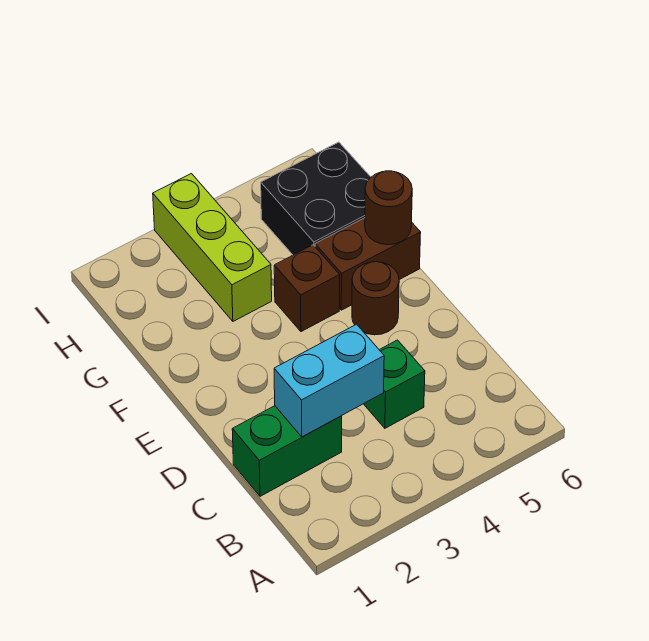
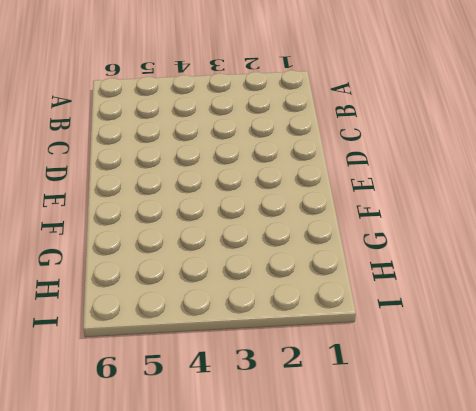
none -> green brick C1:C2 level 1
none -> green brick C4 level 1

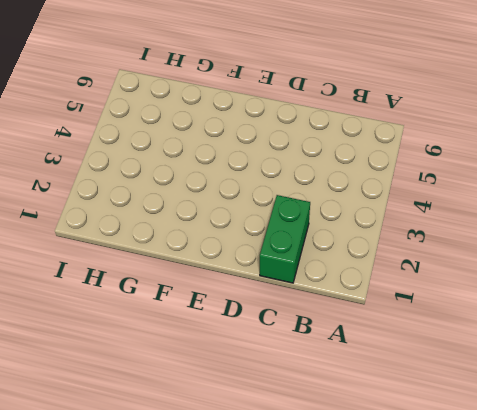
none -> green brick C4 level 1
none -> brown round brick E5 level 1

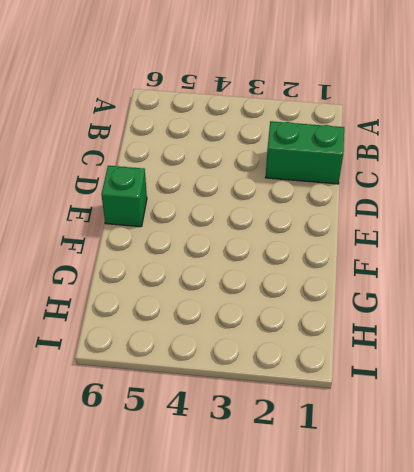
green brick E6 level 1 -> green brick C4 level 1
none -> brown round brick E5 level 1
none -> brown brick F4 level 1

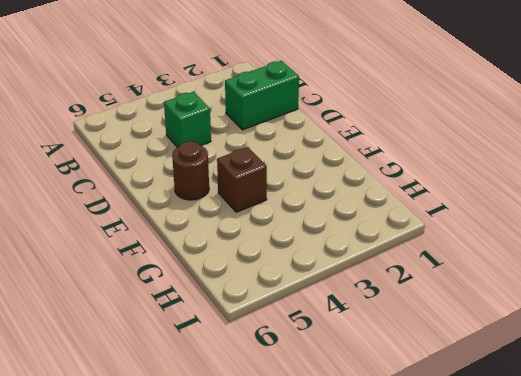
none -> brown brick F5:F6 level 1
none -> lime brick G3:I3 level 1

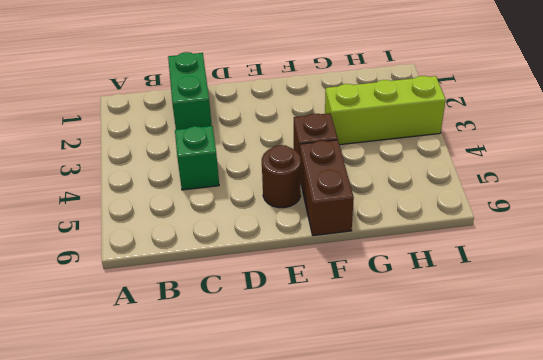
none -> black brick G5:H6 level 1
none -> cyan brick C2:C3 level 2

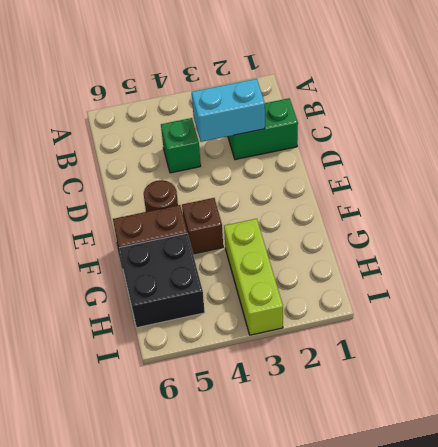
none -> brown round brick F6 level 2

